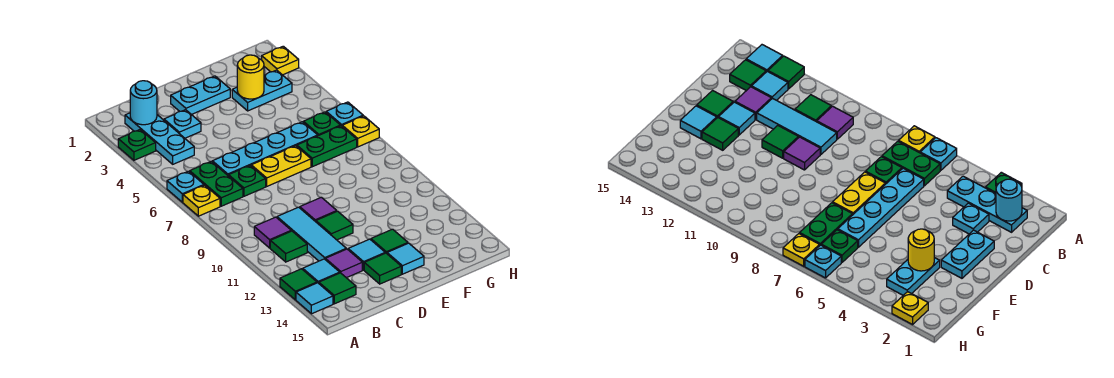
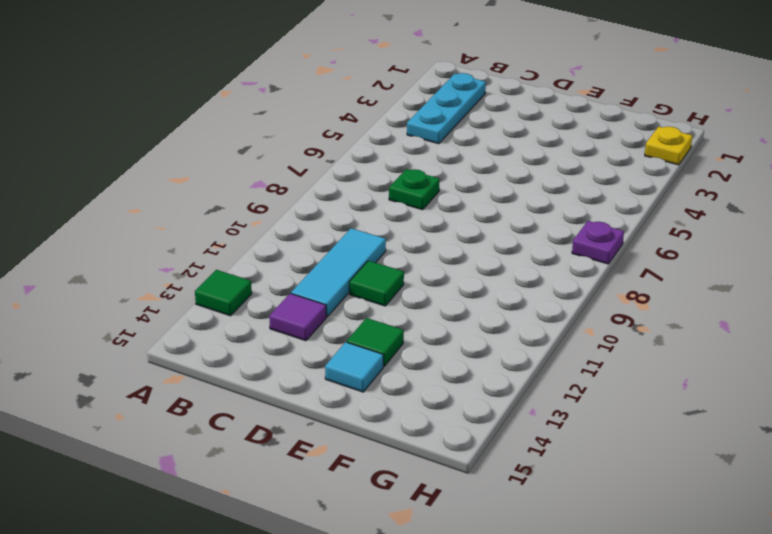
purple plate H7 level 1 -> yellow plate H7 level 1
none -> green plate A3 level 1
none -> cyan plate A6 level 1
none -> yellow plate A7 level 1
none -> cyan tile A14 level 1

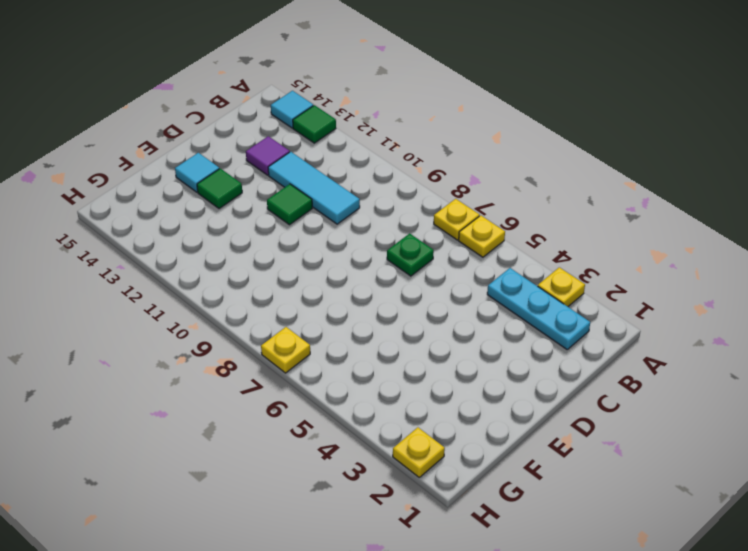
yellow plate A3 level 1 -> green plate A3 level 1
yellow plate A6 level 1 -> cyan plate A6 level 1
none -> green plate B6:B7 level 1
none -> purple tile B10 level 1
none -> green tile B11 level 1
none -> cyan tile B13 level 1

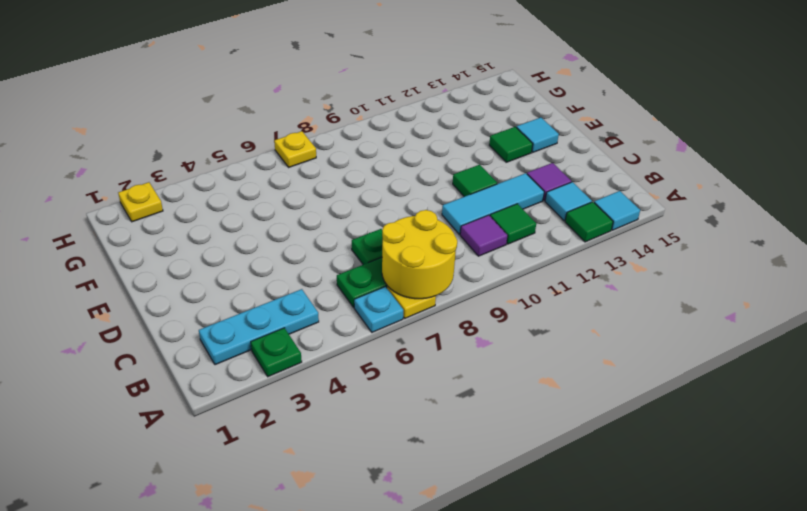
yellow round brick A7:B8 level 2 -> none
none -> green tile B14 level 1
none -> cyan plate C3 level 1
none -> cyan plate C6:F6 level 1
none -> cyan plate D2:E2 level 1

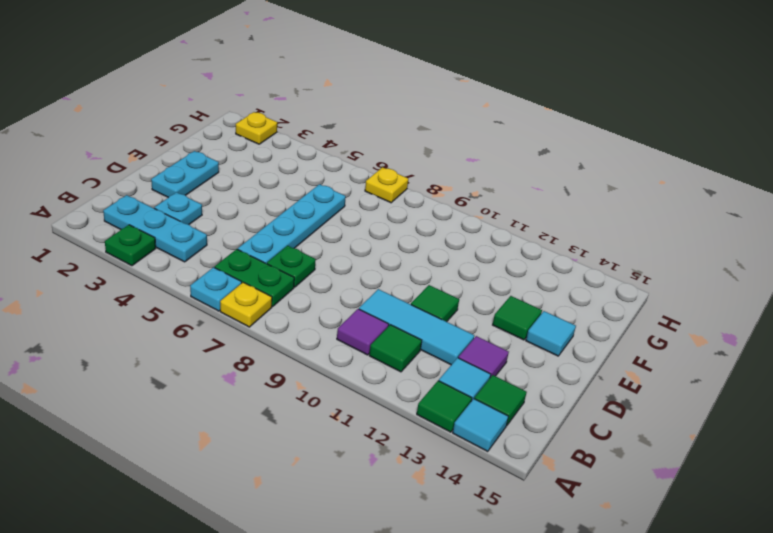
none -> yellow plate D7:E7 level 1
none -> purple tile D10 level 1
none -> cyan tile D13 level 1
none -> green tile D14 level 1

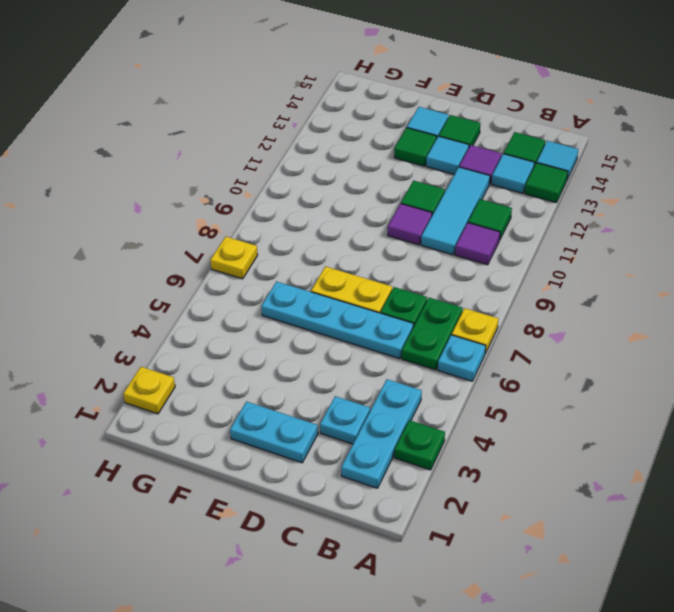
none -> cyan plate F3:G3 level 1
none -> green plate F7:G7 level 1
none -> green plate G6 level 1
none -> cyan plate H6 level 1

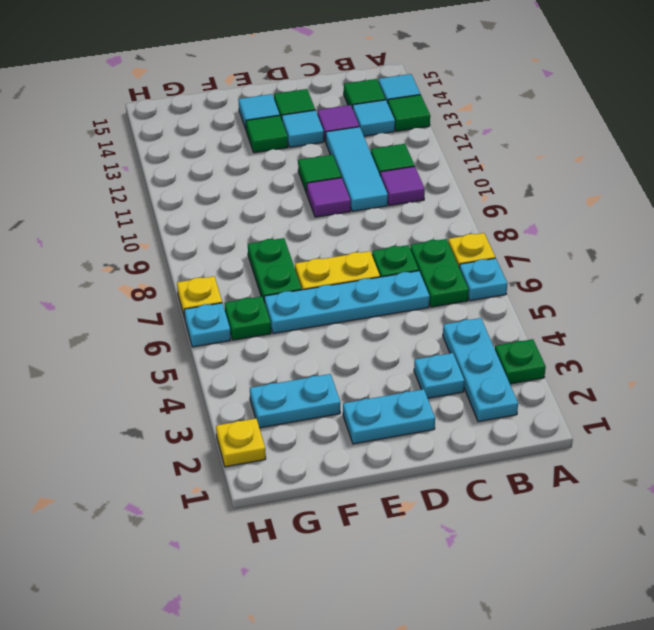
green plate F7:F8 level 1 -> green plate F7:G7 level 1
none -> cyan round brick B2 level 2
none -> yellow round brick F3 level 2

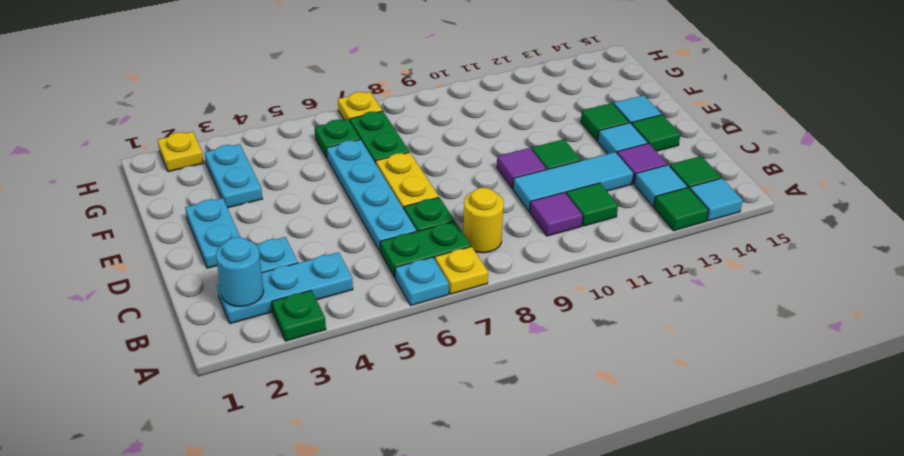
yellow round brick B8 level 1 -> yellow round brick F3 level 2
none -> cyan plate H6 level 1

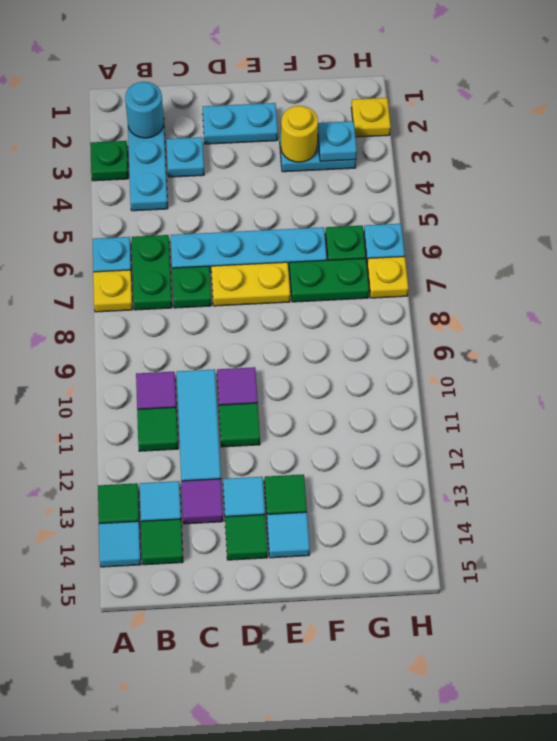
cyan plate G3 level 2 -> none

